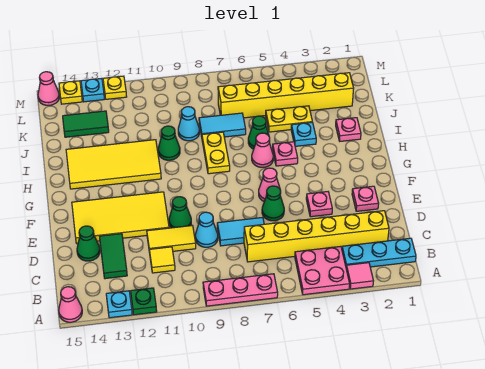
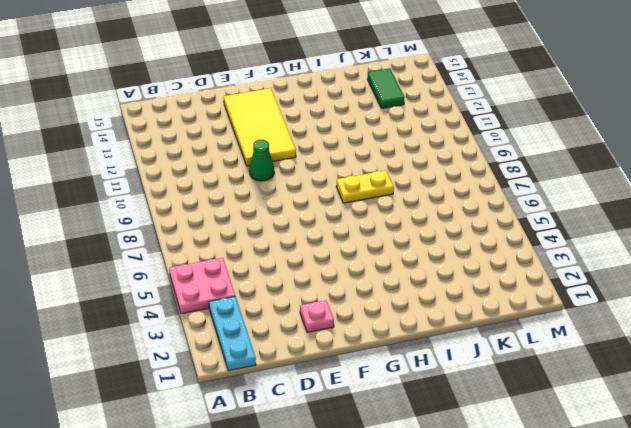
none -> pink tile A3 level 1
none -> pink plate A7:A9 level 1
none -> green plate A12 level 1
none -> cyan plate A13 level 1

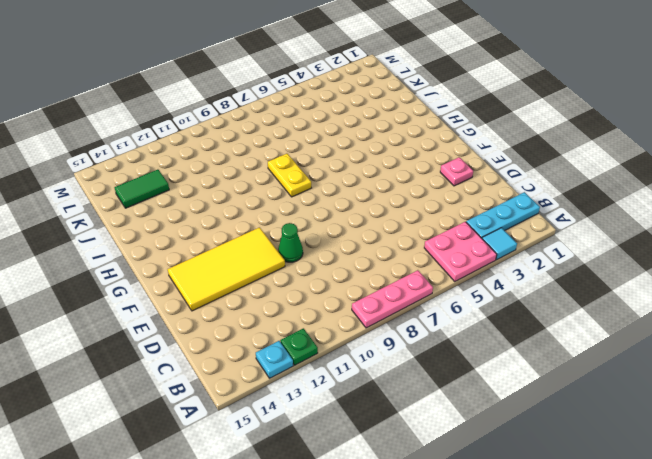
cyan tile A3 level 1 -> pink tile A3 level 1
none -> pink cone A15 level 1
none -> yellow brick C2:C7 level 1
none -> yellow tile C11 level 1
none -> green tile C13:D13 level 1

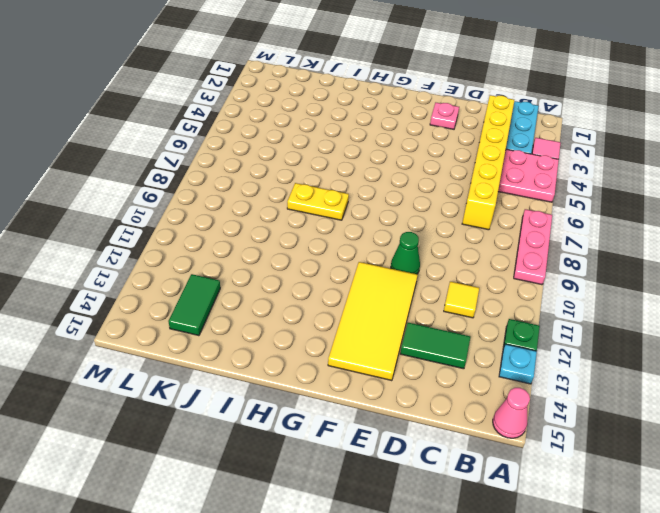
none -> cyan tile D7:D8 level 1
none -> cyan cone D9 level 1
none -> yellow tile D10:D11 level 1
none -> green cone D14 level 1

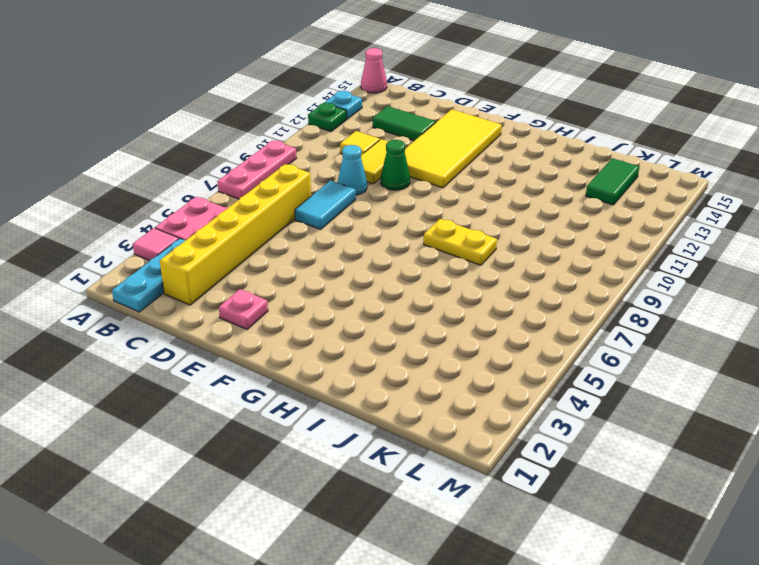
none -> green cone D14 level 1
none -> pink plate E4 level 1
none -> green cone E6 level 1
none -> pink cone F6 level 1

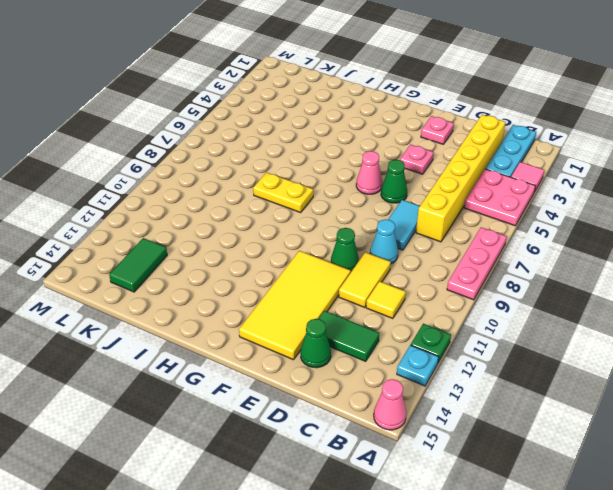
none -> pink plate H5 level 1
none -> pink cone H6 level 1
none -> yellow tile H11:I14 level 1
none -> pink plate I2 level 1

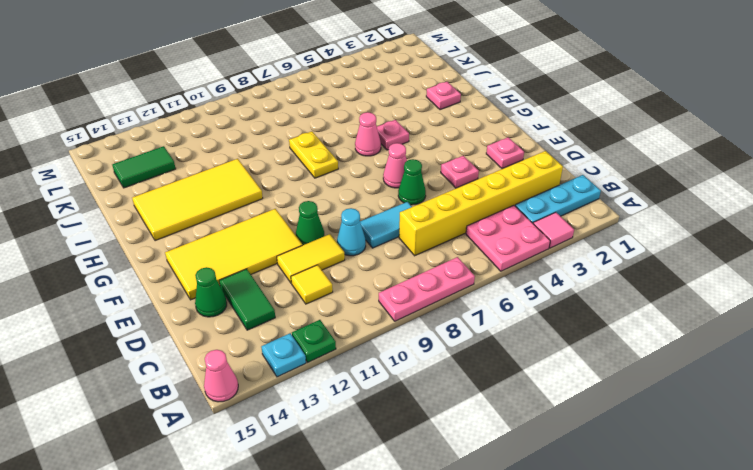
none -> cyan plate I4 level 1
none -> green cone I6 level 1
none -> green cone I10 level 1
none -> yellow plate J4:J5 level 1

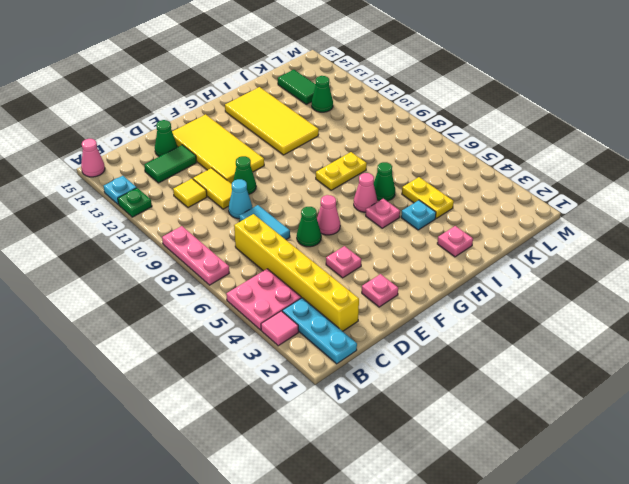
green cone K12 level 1 -> green cone I10 level 1
none -> cyan tile J7:J8 level 1
none -> cyan cone J9 level 1
none -> yellow brick K2:K7 level 1
none -> yellow plate M12 level 1

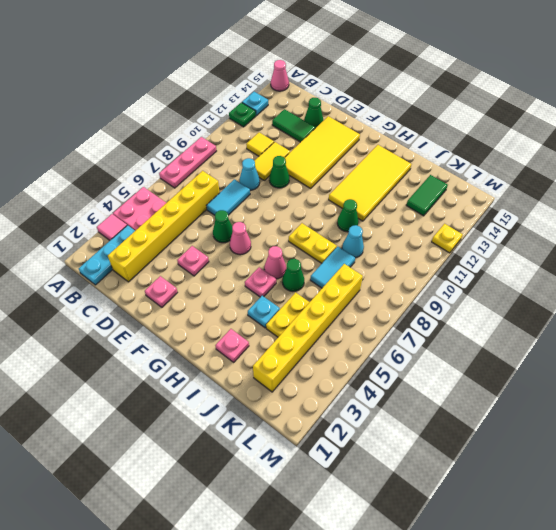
none -> cyan plate M13 level 1
none -> yellow plate M14 level 1
none -> pink cone M15 level 1

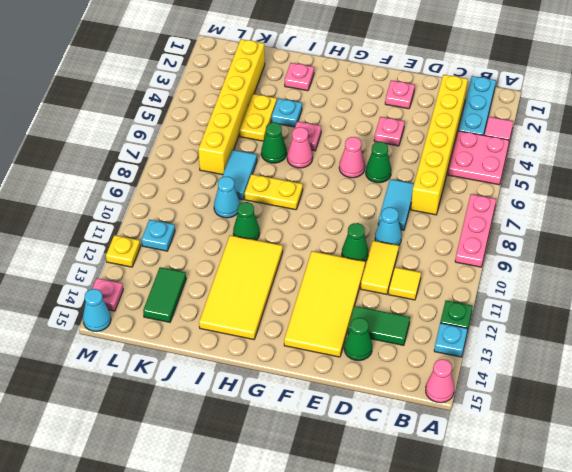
cyan plate L11 level 1 -> cyan plate M13 level 1
pink plate M14 level 1 -> yellow plate M14 level 1
cyan cone M15 level 1 -> pink cone M15 level 1

